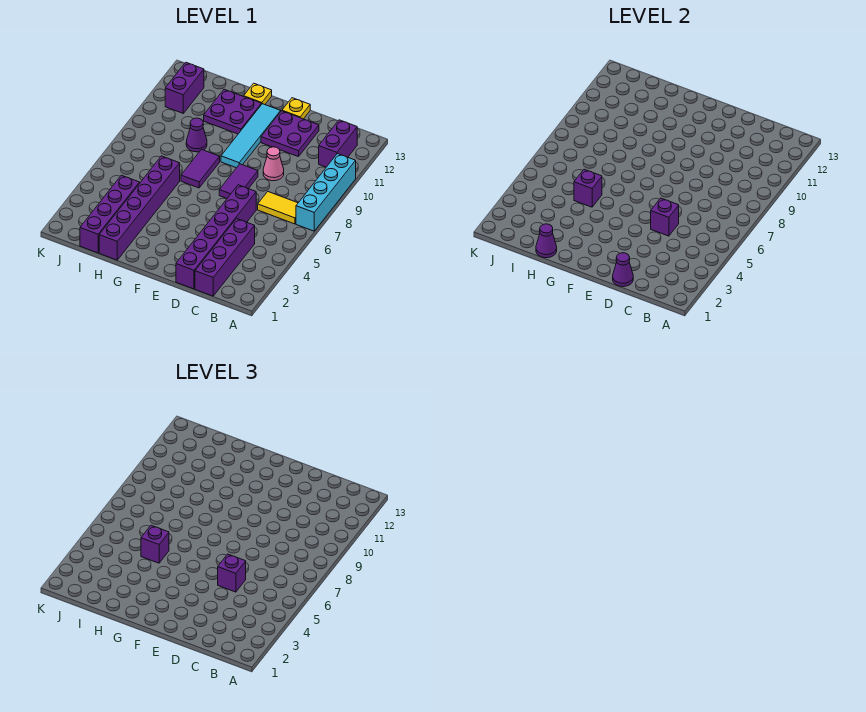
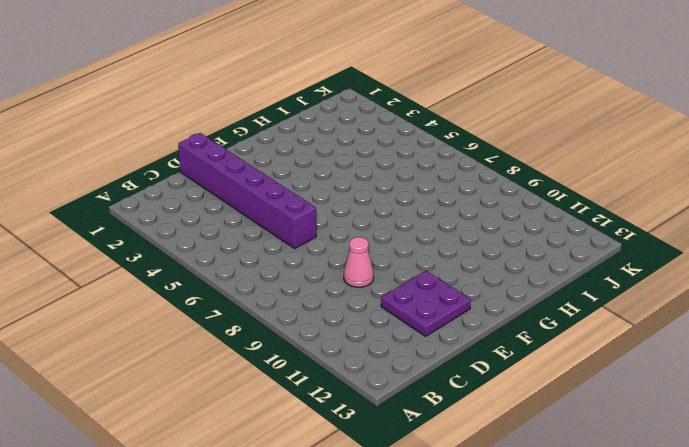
none -> cyan brick A7:A10 level 1
none -> yellow tile B7:C7 level 1
none -> purple brick B11:B12 level 1

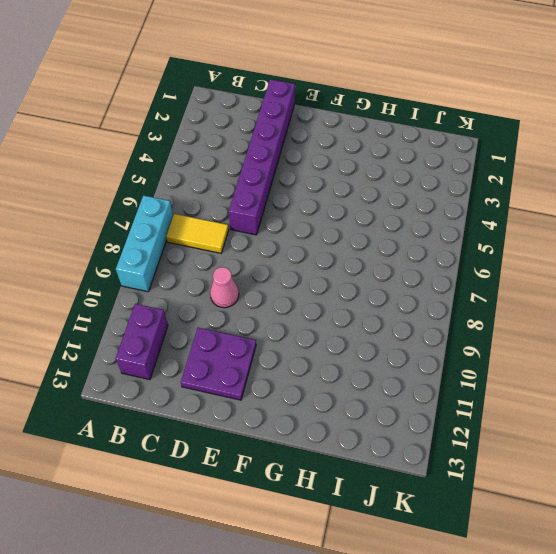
cyan brick A7:A9 level 1 -> cyan brick A7:A10 level 1
none -> purple brick C1:C4 level 1
none -> purple tile E7:E8 level 1
none -> yellow plate E13 level 1

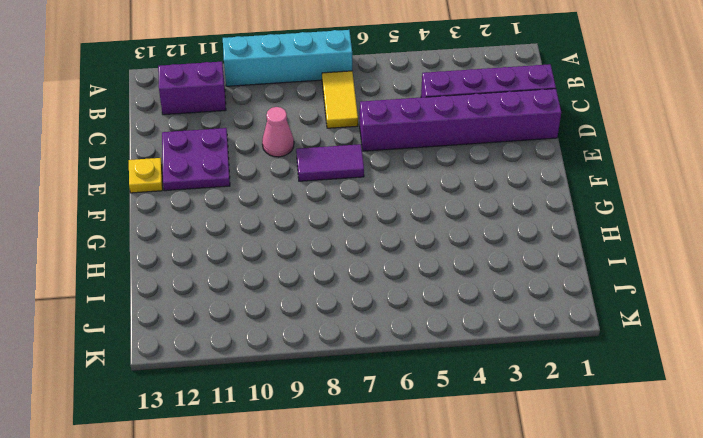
none -> cyan tile F9:F12 level 1
none -> purple tile G7:G8 level 1
none -> purple plate G11:H12 level 1

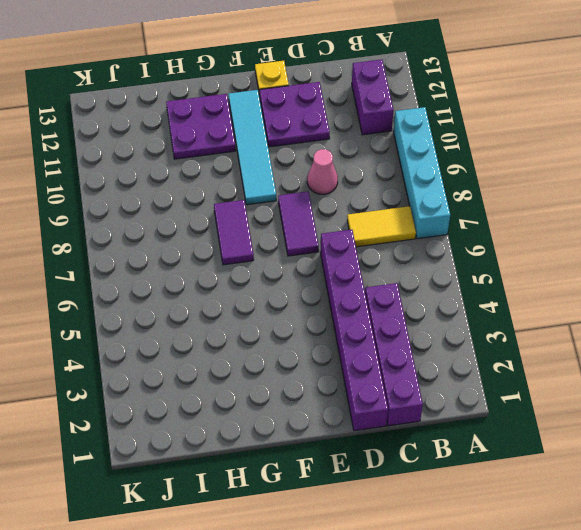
none -> yellow plate G13 level 1
none -> purple brick H1:H6 level 1
none -> purple cone H9 level 1

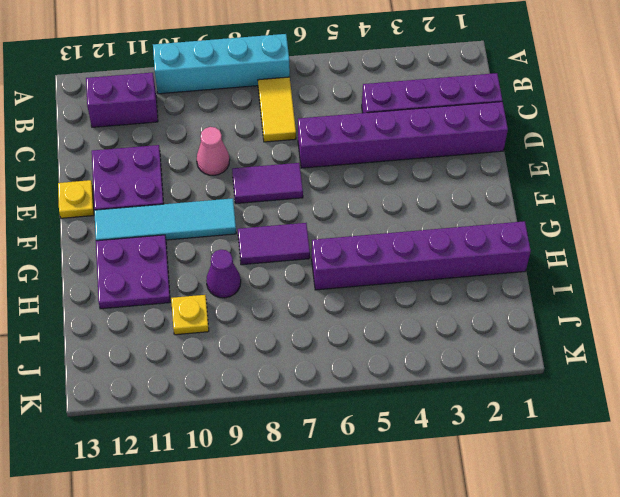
yellow plate I10 level 1 -> yellow plate G13 level 1
none -> purple brick I1:I4 level 1
none -> purple brick J11:J12 level 1
none -> purple cone D1 level 2

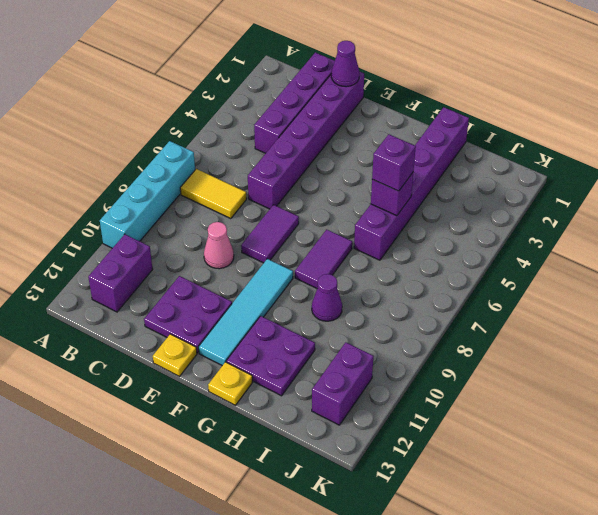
none -> purple brick I1:I4 level 1
none -> purple brick D5 level 2
none -> purple cone H1 level 2

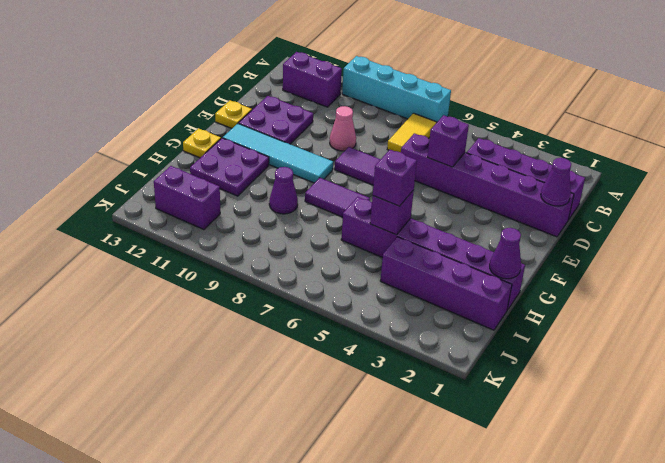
none -> purple brick D5 level 3

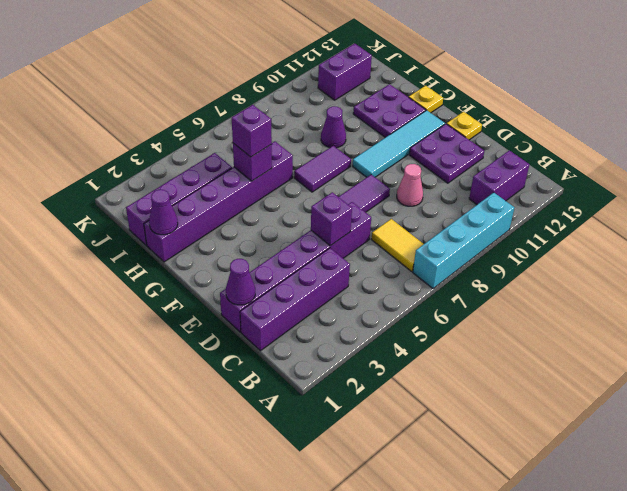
none -> purple brick D5 level 3

